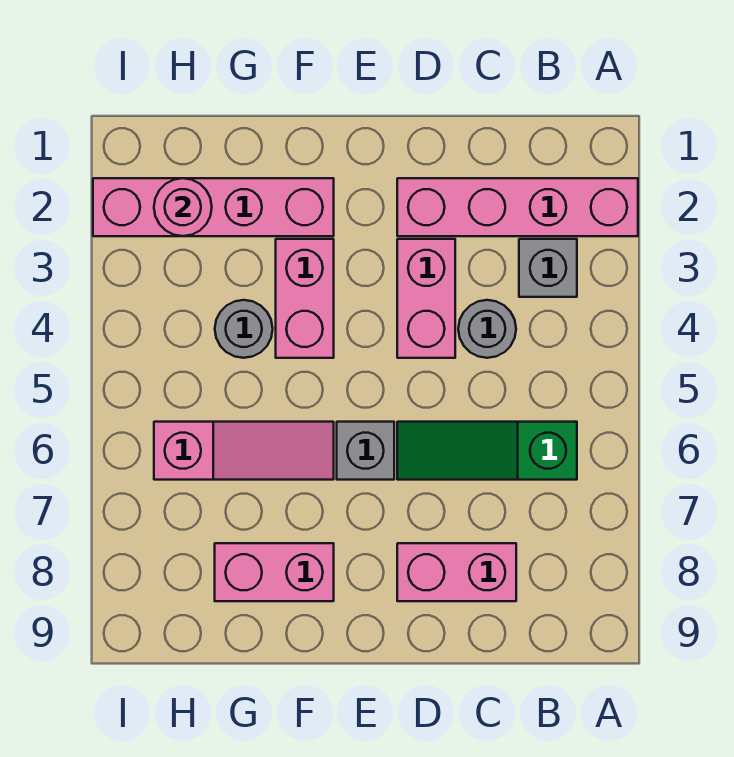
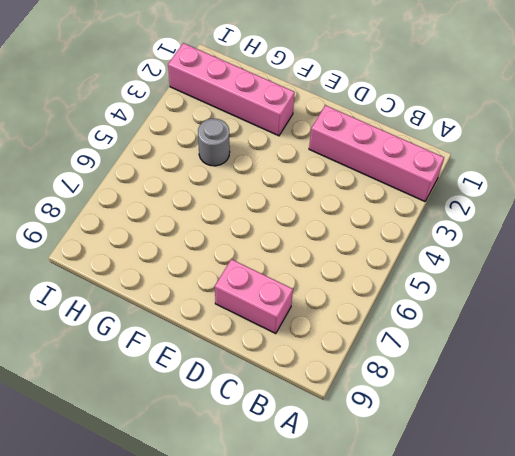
none -> grey brick B3 level 1
none -> green slope B6:D6 level 1 top B
none -> grey round brick C4 level 1

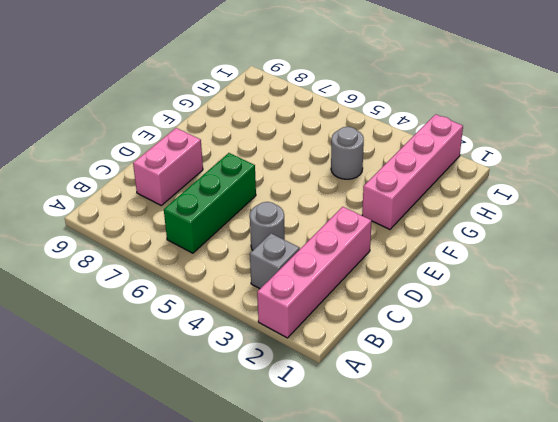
green brick B6:D6 level 1 -> green slope B6:D6 level 1 top B
none -> pink brick D3:D4 level 1
none -> grey brick E6 level 1
none -> pink brick F3:F4 level 1

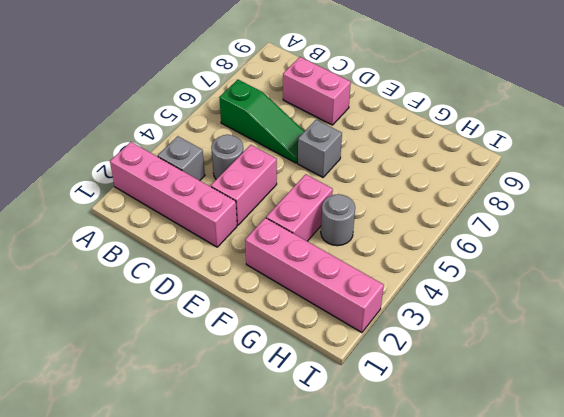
none -> pink slope F6:H6 level 1 top H
none -> pink brick F8:G8 level 1
none -> pink round brick H2 level 2

